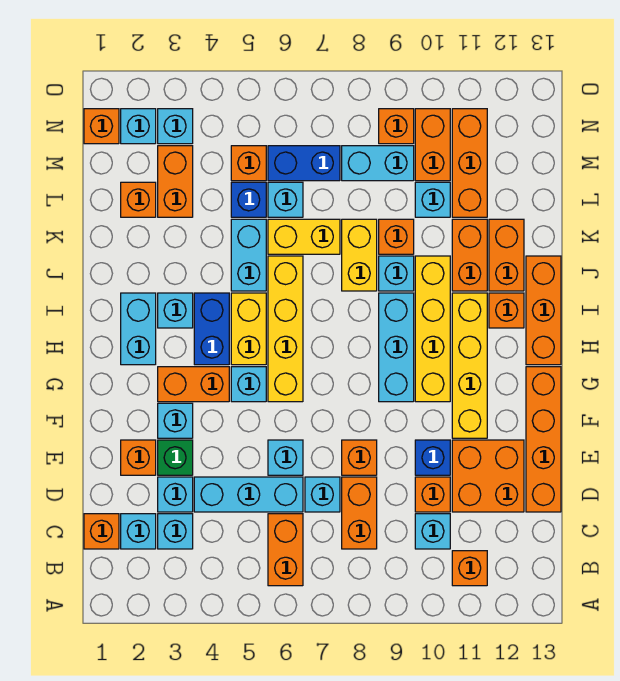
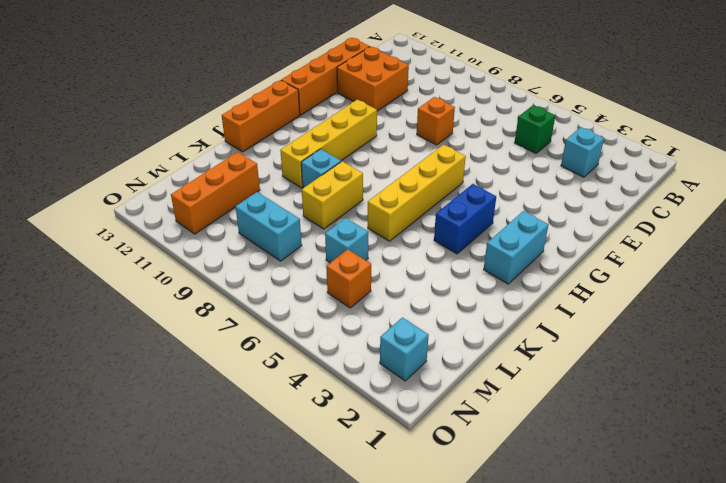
green brick C5 level 1 -> green brick E3 level 1
none -> orange brick B6:C6 level 1
none -> orange brick B11 level 1
none -> orange brick C1 level 1
none -> cyan brick C2 level 1

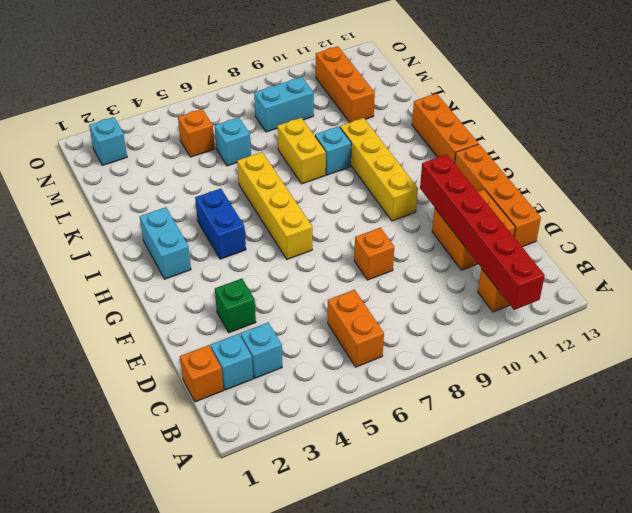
red brick A11:F11 level 2 -> none
none -> orange brick C8:D8 level 1
none -> cyan brick C10 level 1
none -> cyan brick D3 level 1
none -> cyan brick D4:D6 level 1

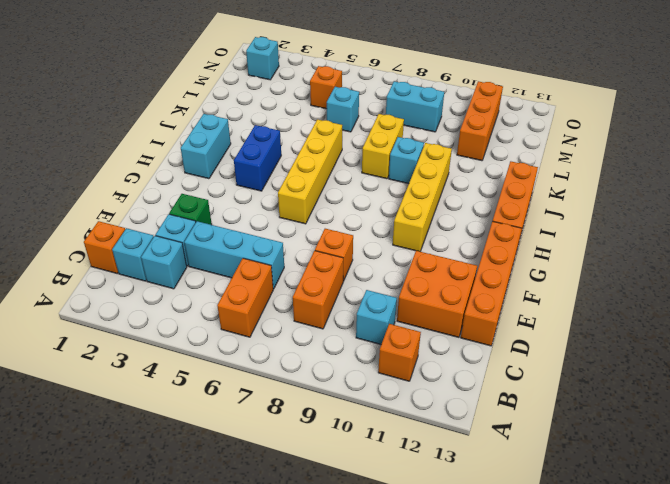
none -> cyan brick D7 level 1
none -> orange brick D10 level 1
none -> orange brick E2 level 1
none -> cyan brick E6 level 1

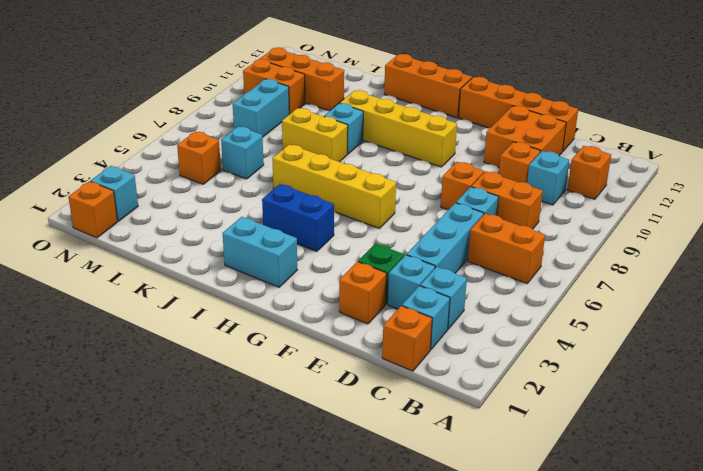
none -> cyan brick E6 level 1
none -> blue brick E10 level 1
none -> cyan brick F3 level 1
none -> yellow brick F11:I11 level 1

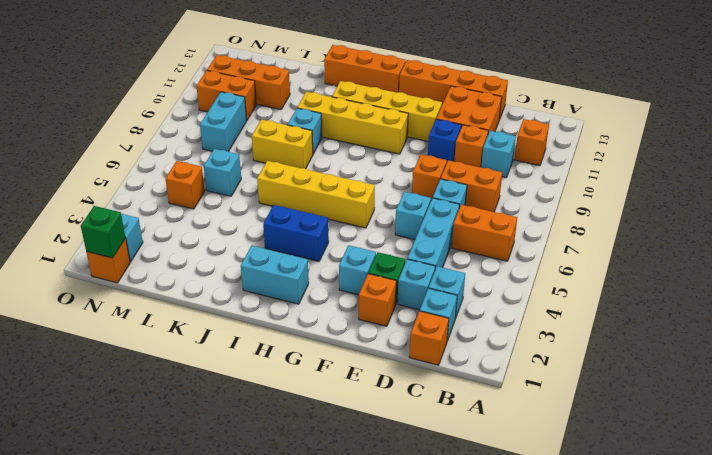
green brick N1 level 2 -> none
none -> orange brick G3:G4 level 1
none -> cyan brick G5 level 1
none -> cyan brick G9:I9 level 1
none -> yellow brick H5:I5 level 1

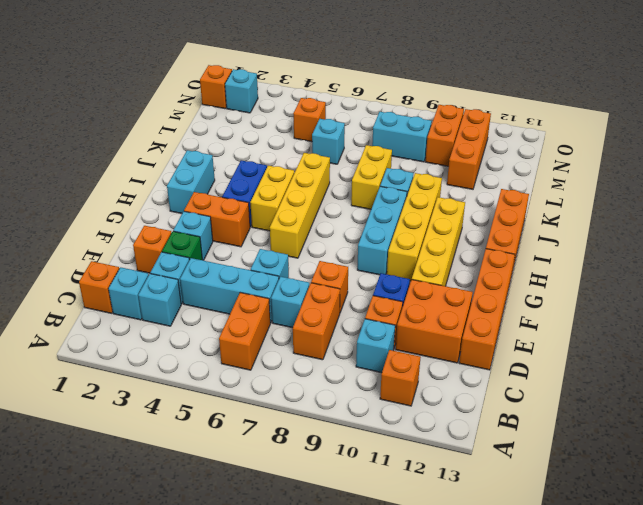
none -> cyan brick G5 level 1
none -> cyan brick I3 level 1
none -> orange brick I12 level 1
none -> cyan brick J5:K5 level 1

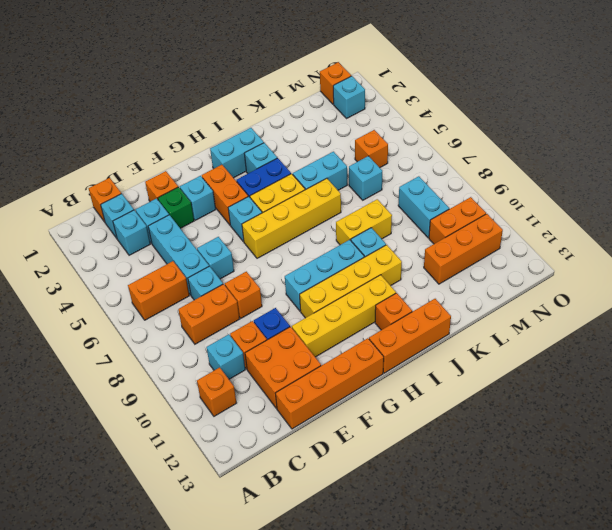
none -> orange brick J11:K11 level 1
none -> orange brick J12:K12 level 1
none -> yellow brick K6:K7 level 1
none -> orange brick K9 level 1

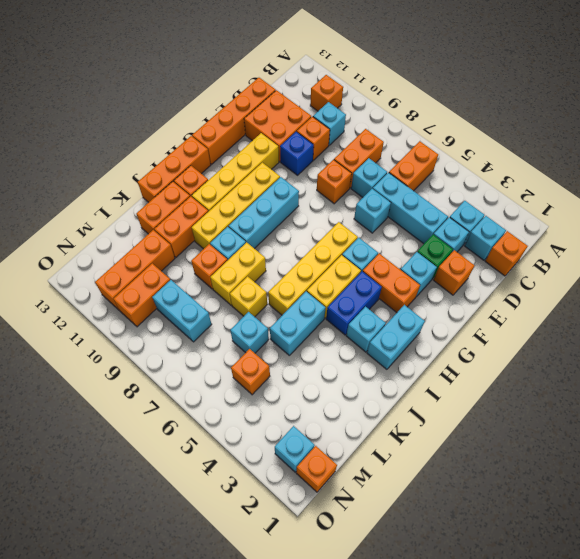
yellow brick K7 level 1 -> yellow brick K6:K7 level 1
none -> orange brick L2 level 1
none -> orange brick L3:M3 level 1
none -> blue brick L5 level 1
none -> cyan brick L10 level 1

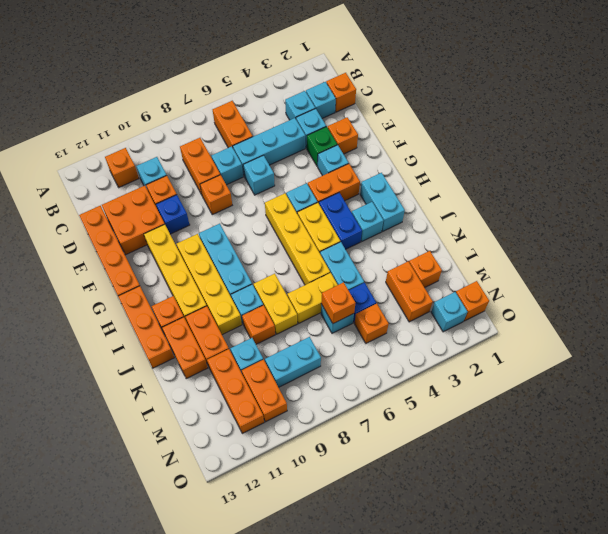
orange brick L6 level 2 -> orange brick N9 level 1
none -> blue brick M6:M7 level 1
none -> cyan brick N3 level 1

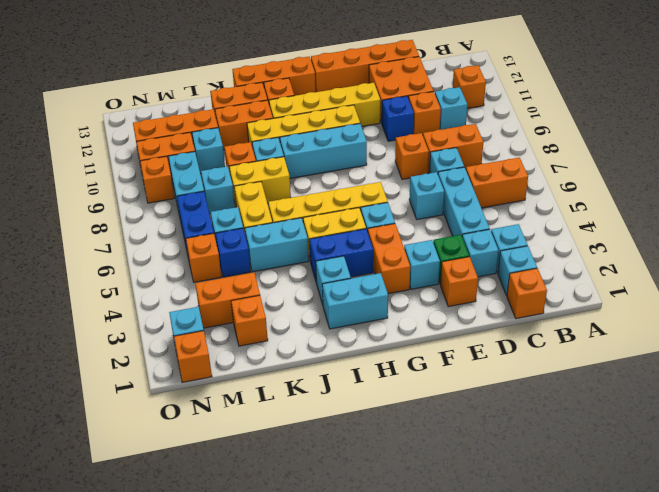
cyan brick L8 level 1 -> cyan brick N3 level 1

